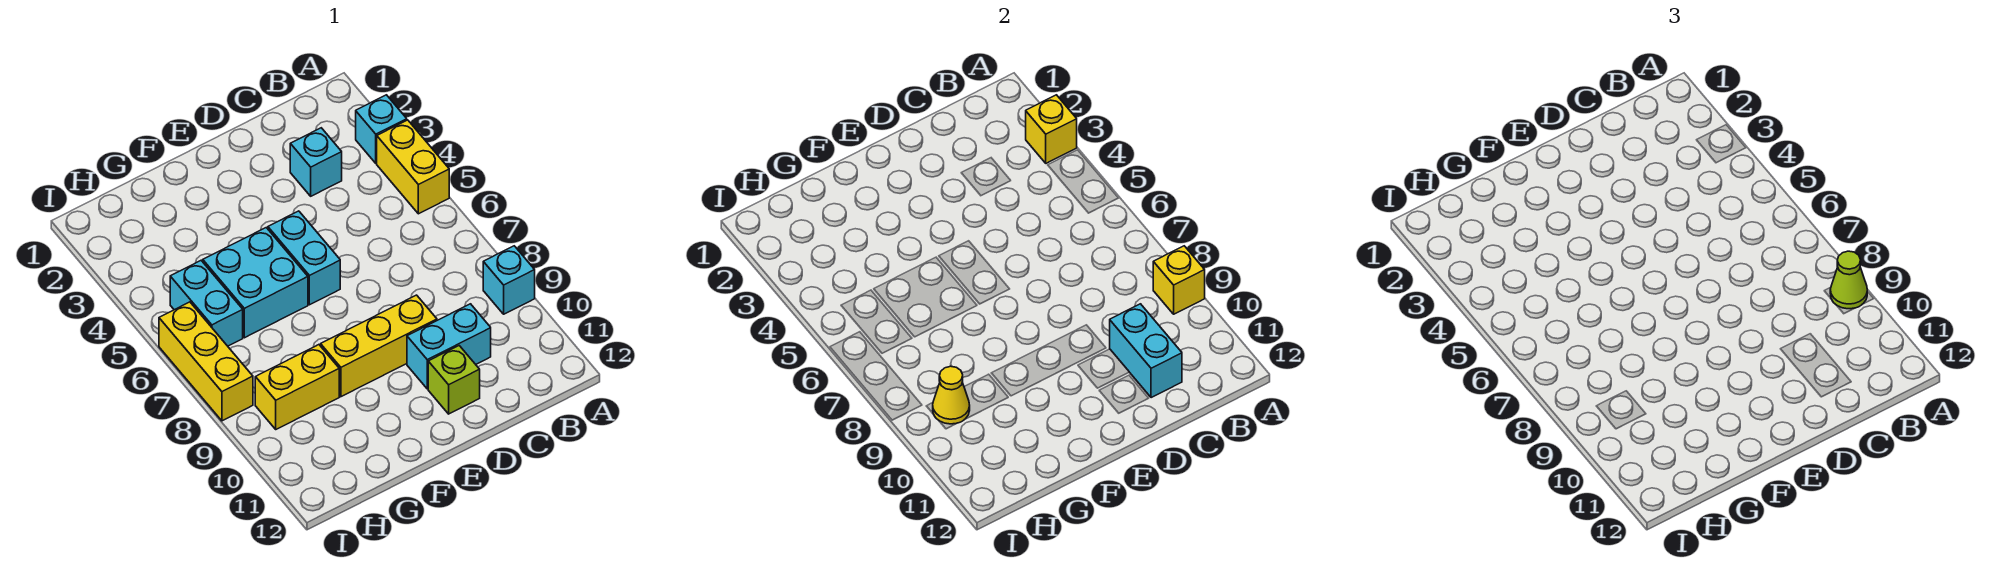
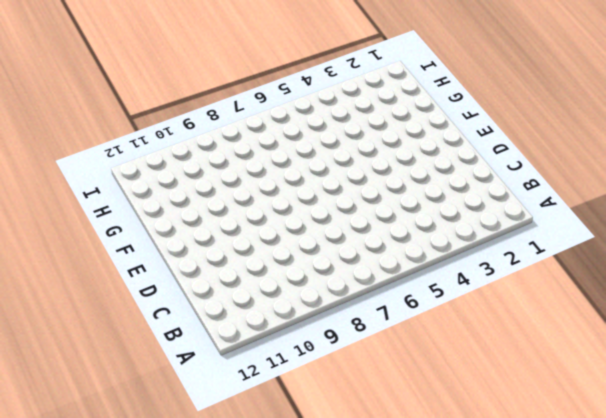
none -> cyan brick A3 level 1
none -> yellow brick A4:A5 level 1
none -> cyan brick A9 level 1

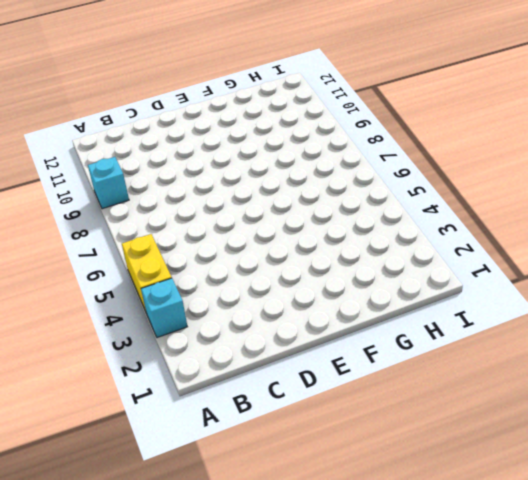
none -> cyan brick C3 level 1
none -> cyan brick C10:D10 level 1
none -> yellow brick D9:F9 level 1

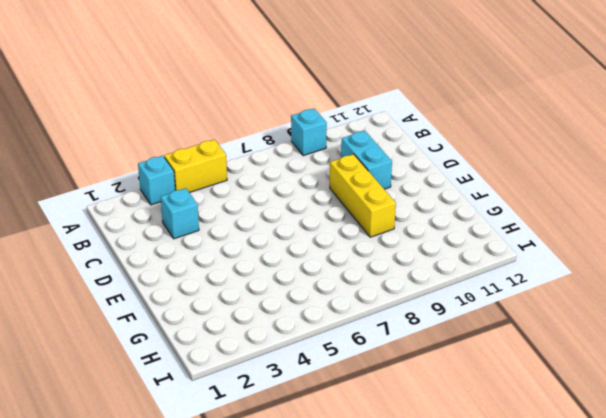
none -> lime brick D11 level 1
none -> cyan brick E5:E6 level 1
none -> cyan brick F5:G6 level 1

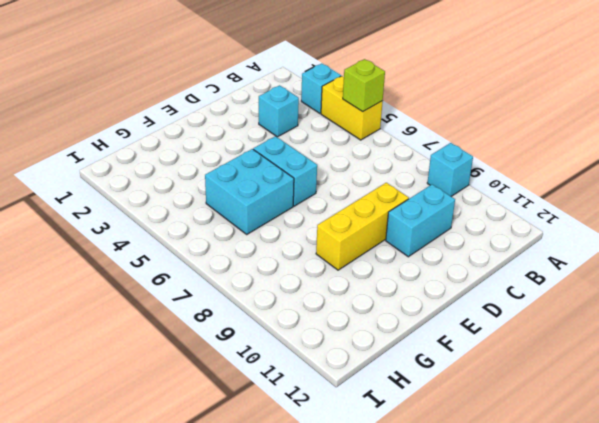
lime brick A5 level 2 -> lime brick D11 level 1
none -> yellow brick G9:H9 level 1
none -> cyan brick H5:H6 level 1
none -> yellow brick I6:I8 level 1

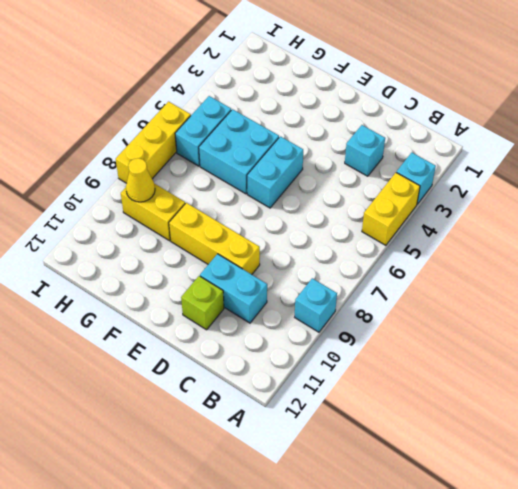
none -> yellow brick A3 level 2
none -> yellow brick A9 level 2
none -> cyan brick C10:C11 level 2

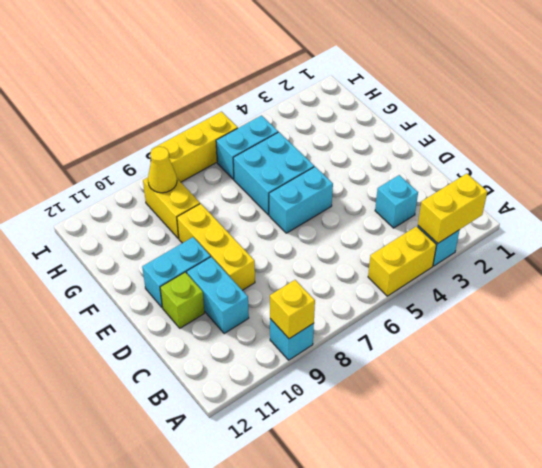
yellow brick A2:A3 level 2 -> yellow brick A3 level 2
cyan brick E10:E11 level 1 -> cyan brick C10:C11 level 2
none -> lime cone A9 level 3

